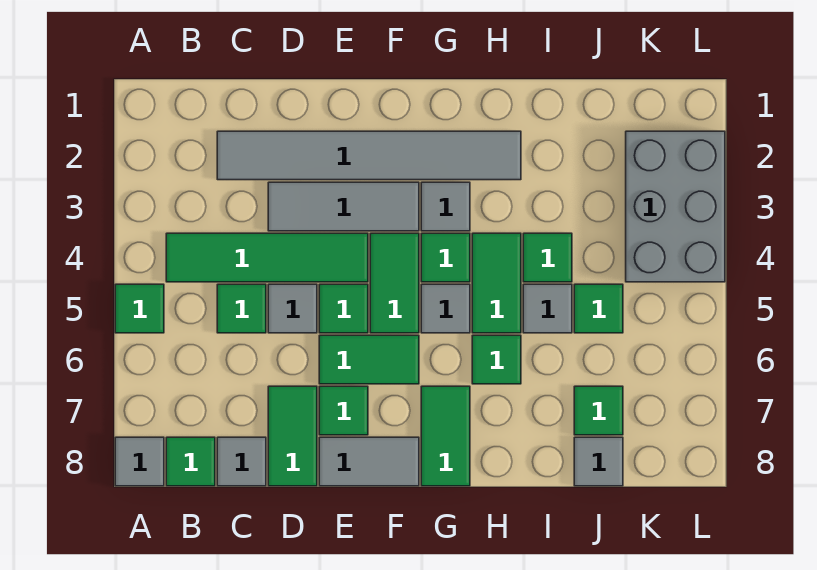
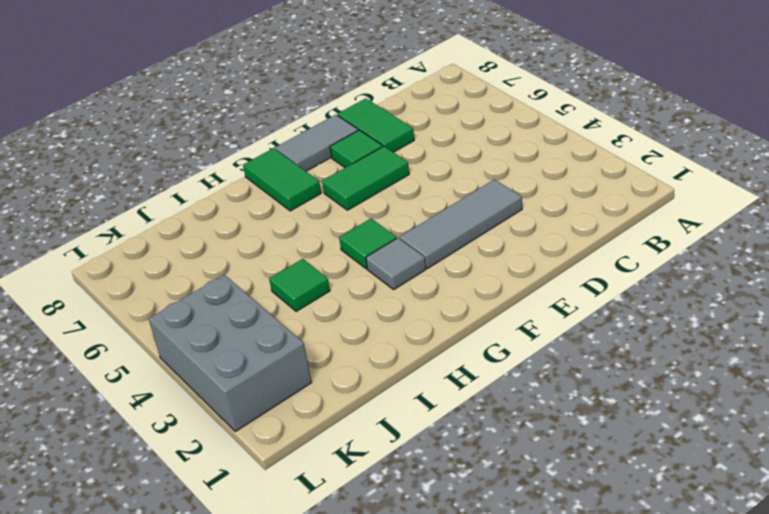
none -> green tile A5 level 1
none -> grey tile A8 level 1
none -> green tile B4:E4 level 1

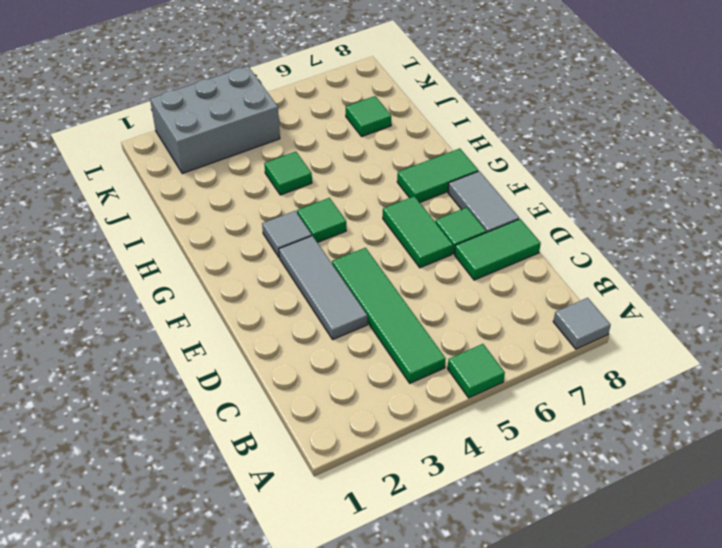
none -> green tile B8 level 1
none -> grey tile C2:H2 level 1
none -> green tile C5 level 1

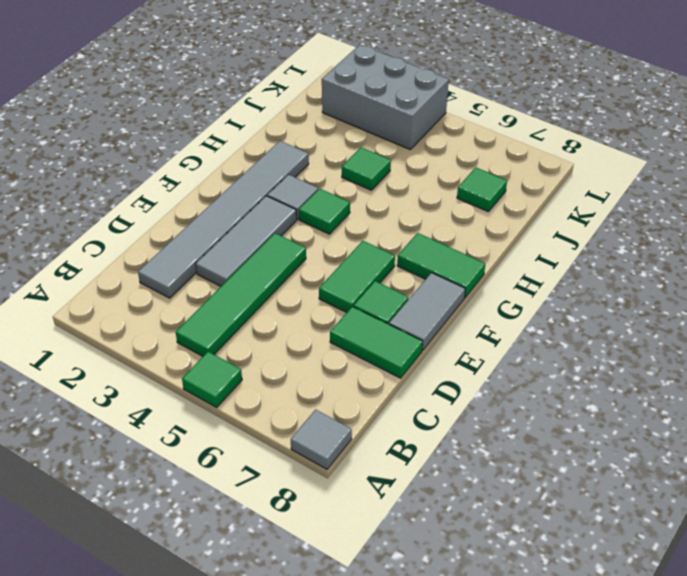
none -> green tile B8 level 1
none -> green tile C5 level 1
none -> grey tile C8 level 1

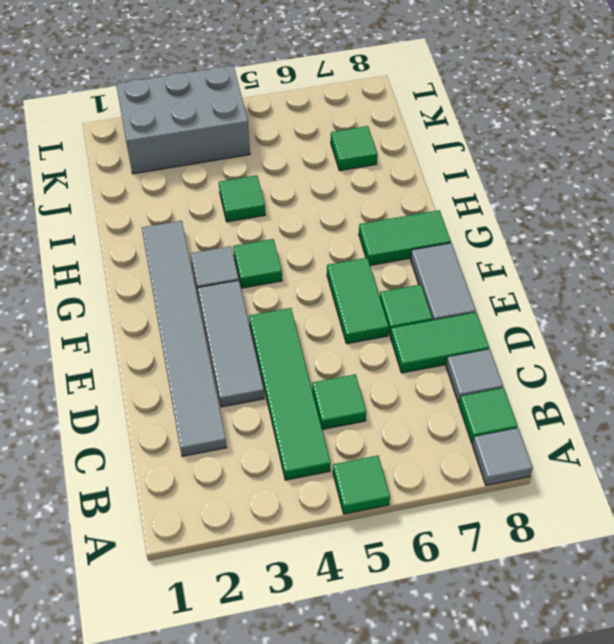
none -> grey tile D5 level 1
none -> green tile E5 level 1
none -> green tile F4:F5 level 1

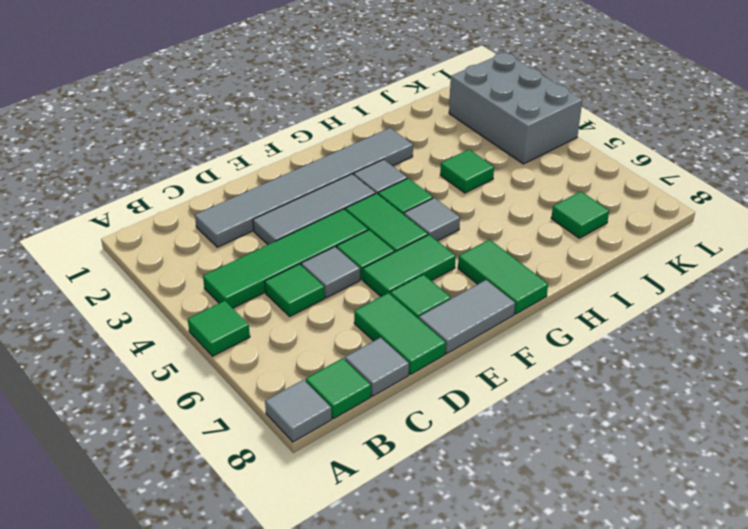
none -> green tile H4:H5 level 1
none -> green tile H6 level 1
none -> grey tile I5 level 1

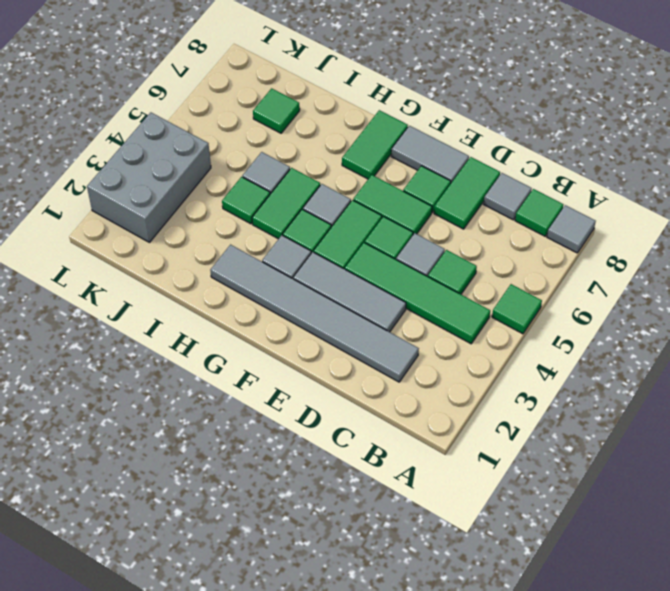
none -> green tile H6 level 1
none -> green tile J5 level 1
none -> grey tile J8 level 1

